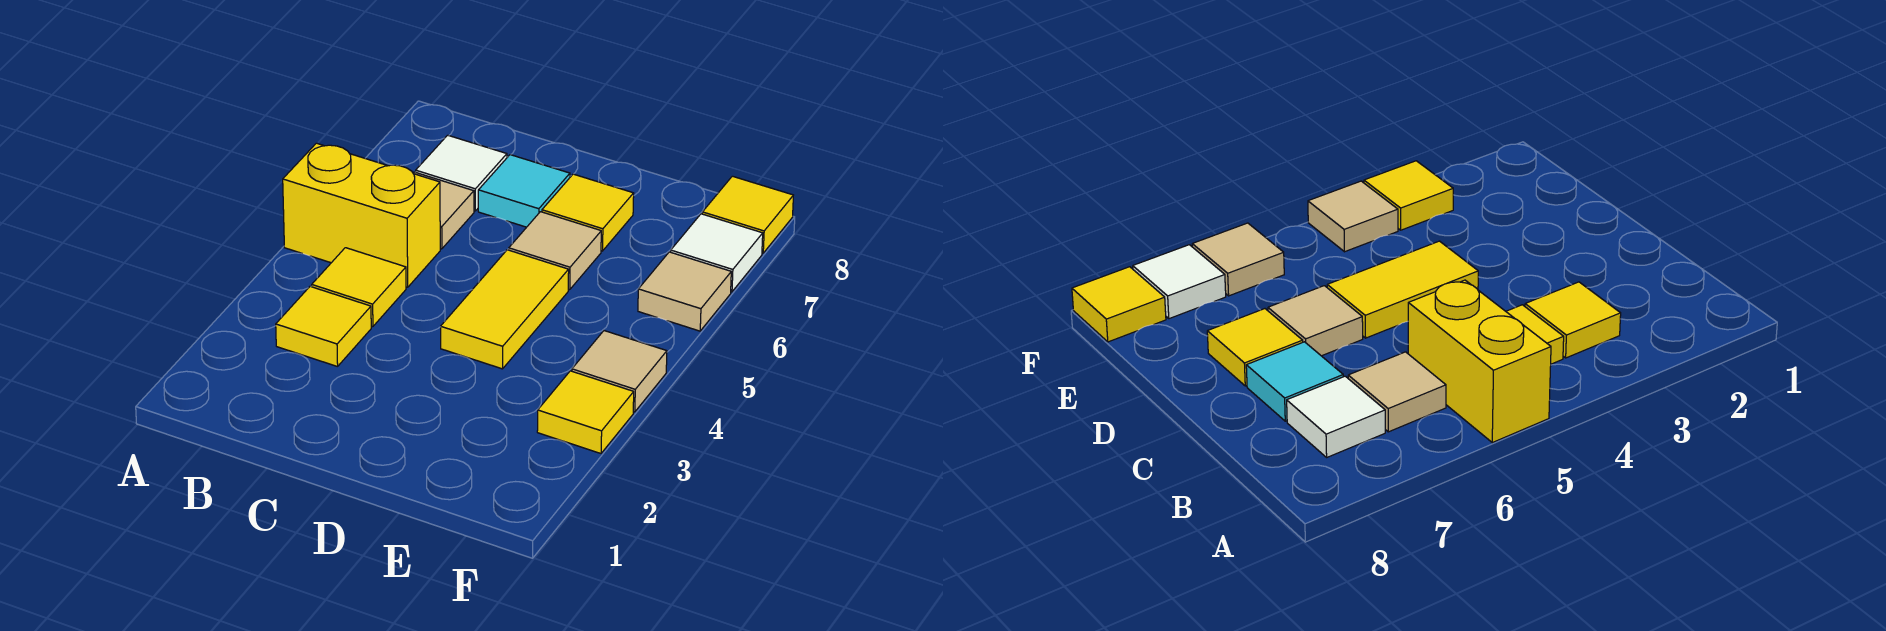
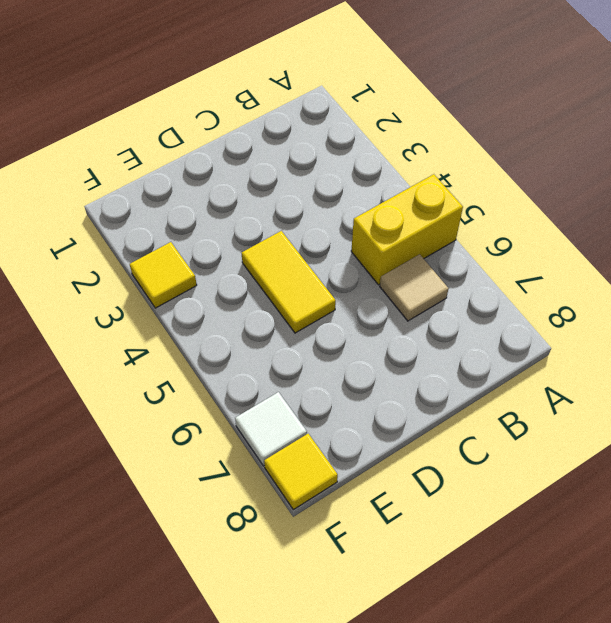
none -> yellow tile B3 level 1
none -> yellow tile B4 level 1
none -> white tile B7 level 1

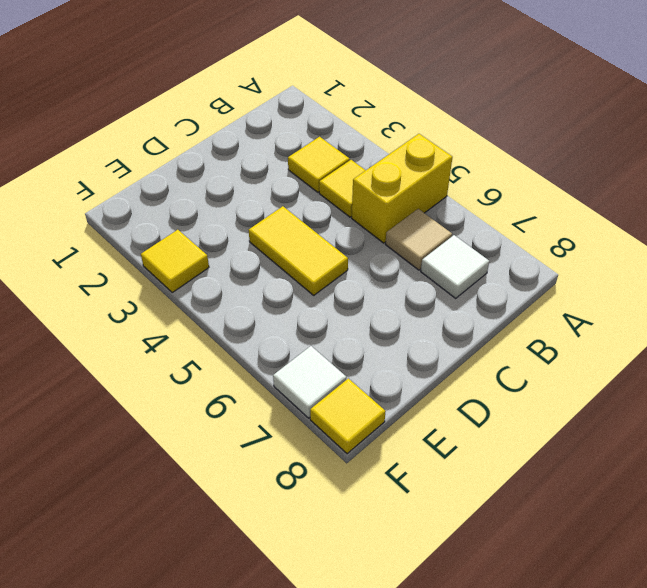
none -> cyan tile C7 level 1
none -> tan tile D6 level 1
none -> yellow tile D7 level 1

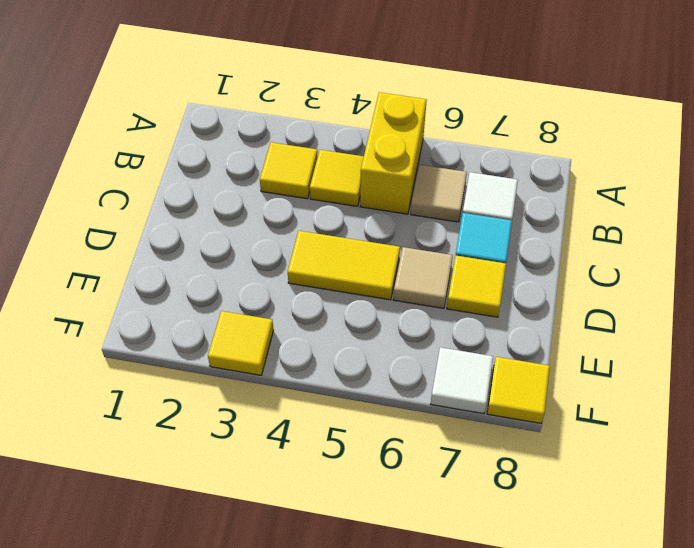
none -> tan tile F4 level 1
none -> tan tile F6 level 1

